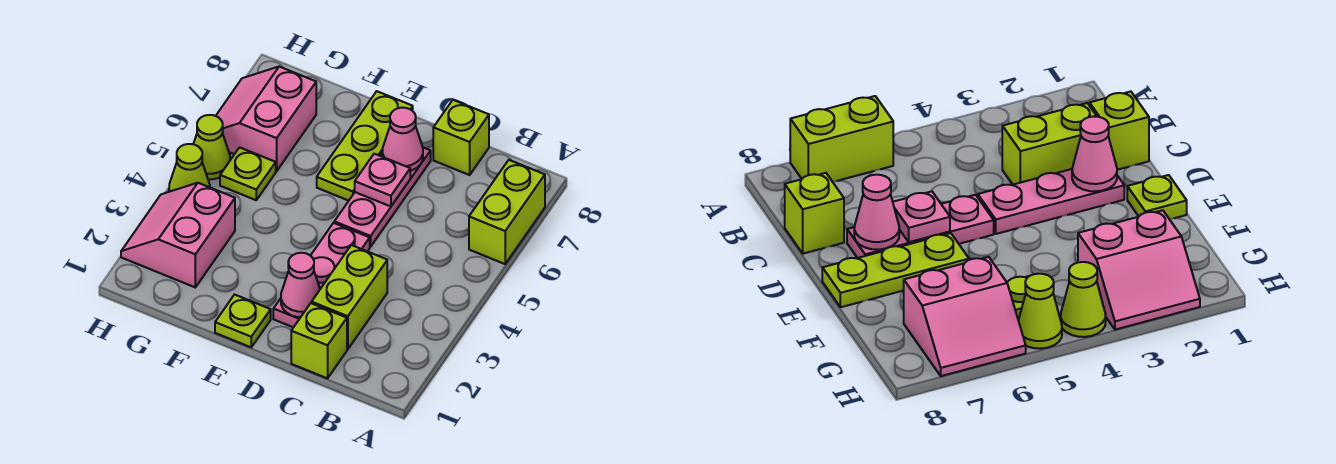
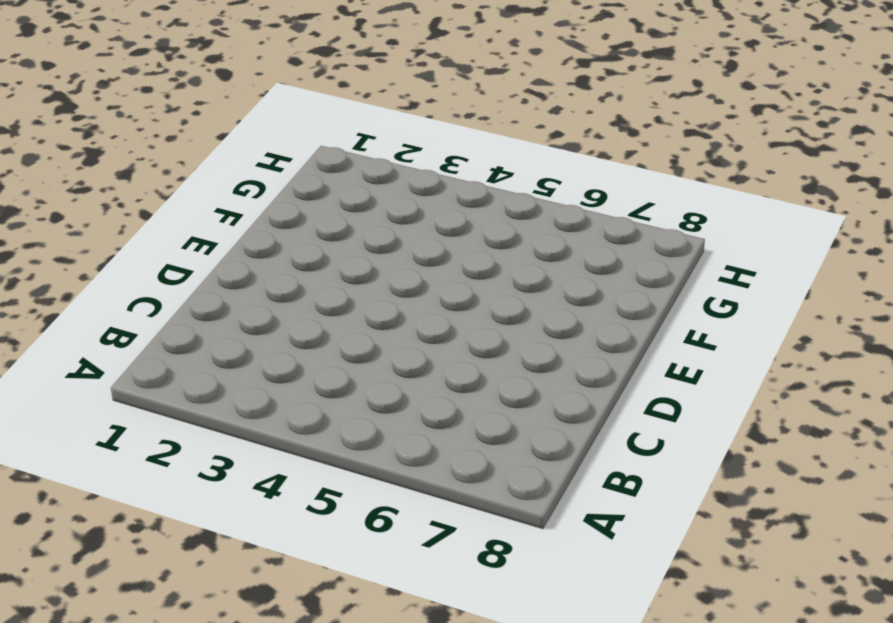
none -> lime brick A6:A7 level 1
none -> lime brick C1 level 1
none -> lime brick C2:C3 level 1

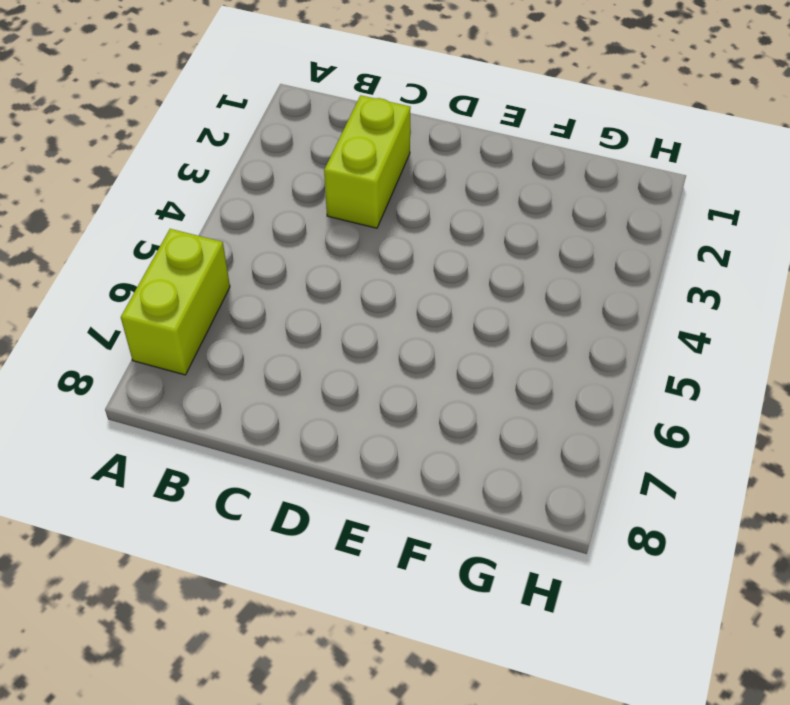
none -> lime brick C1 level 1
none -> lime brick C8 level 1
none -> pink plate D2:D4 level 1

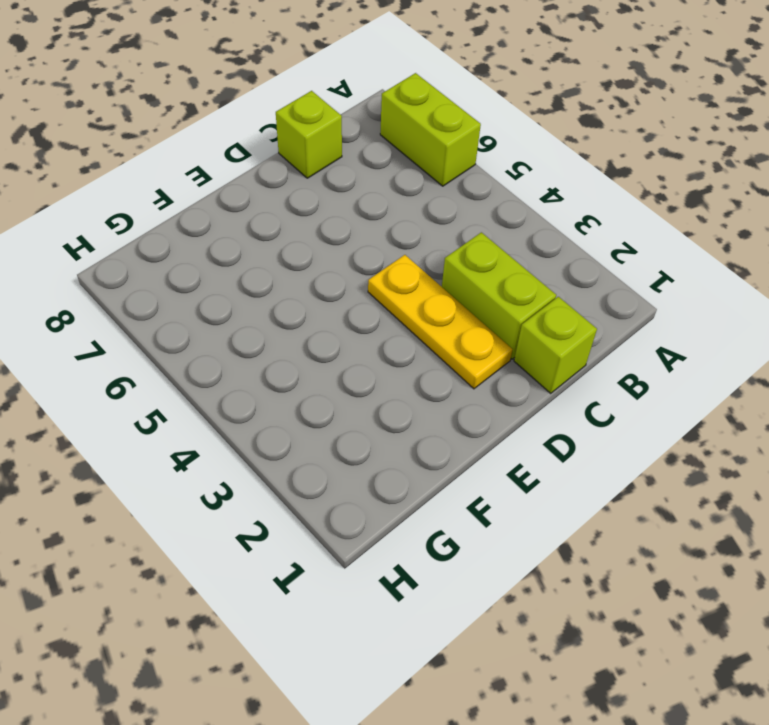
yellow plate D2:D4 level 1 -> pink plate D2:D4 level 1
none -> pink plate D5:D7 level 1
none -> lime plate E1 level 1
none -> lime plate E6:E8 level 1

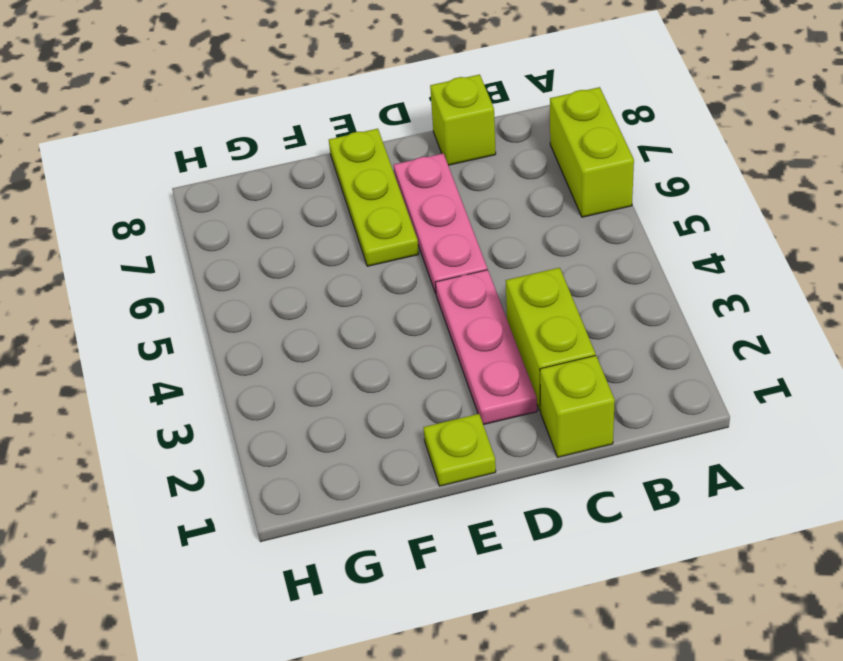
none -> pink slope G2:H3 level 1 top G
none -> lime plate G5 level 1
none -> pink slope G6:H7 level 1 top G

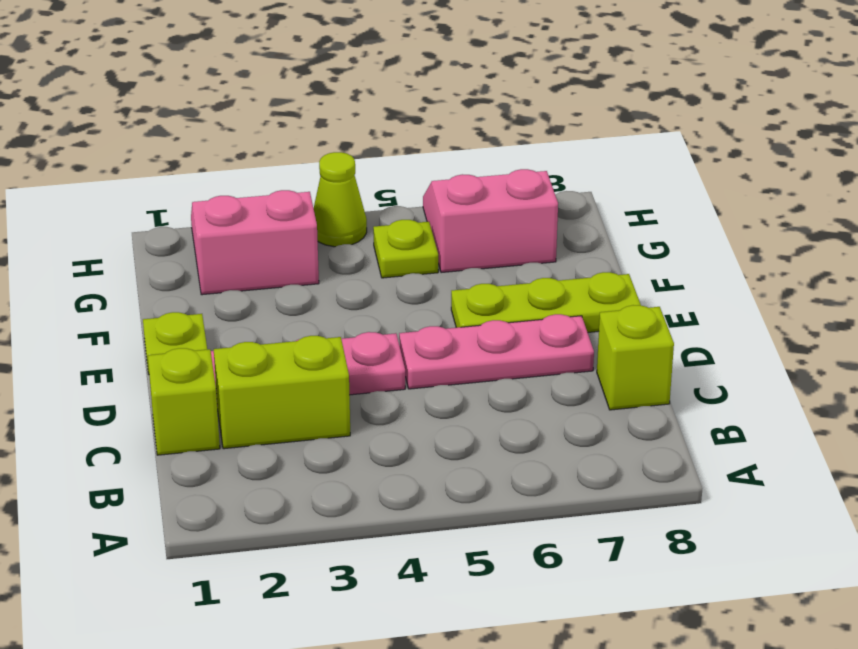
none -> lime brick A6:A7 level 1
none -> lime cone H5 level 1
none -> pink cone D2 level 2

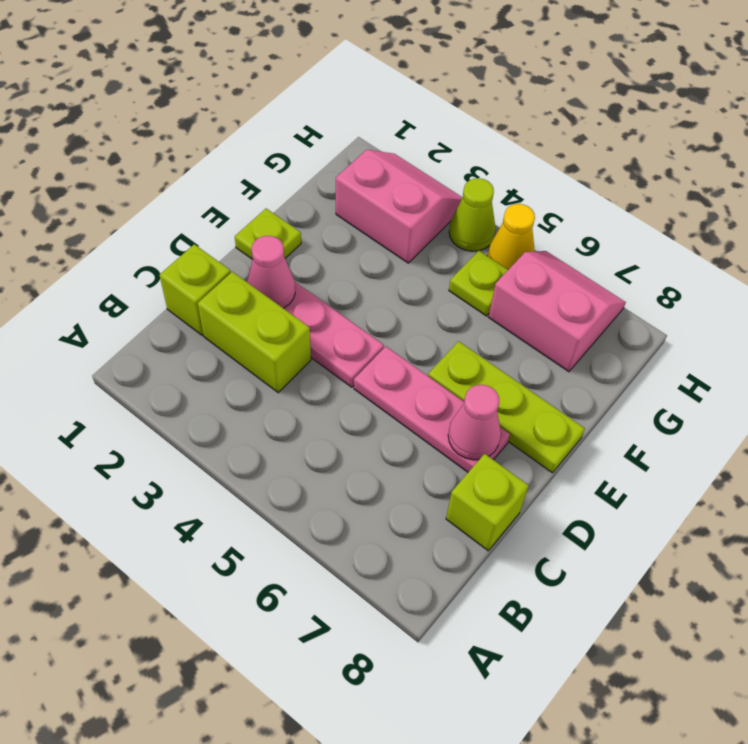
yellow cone H5 level 1 -> lime cone H5 level 1
none -> lime brick A6:A7 level 1
none -> pink plate D6 level 2

